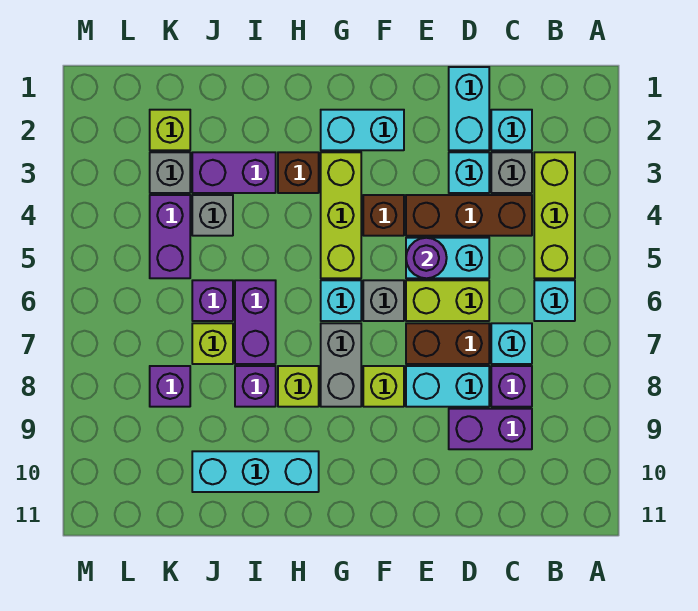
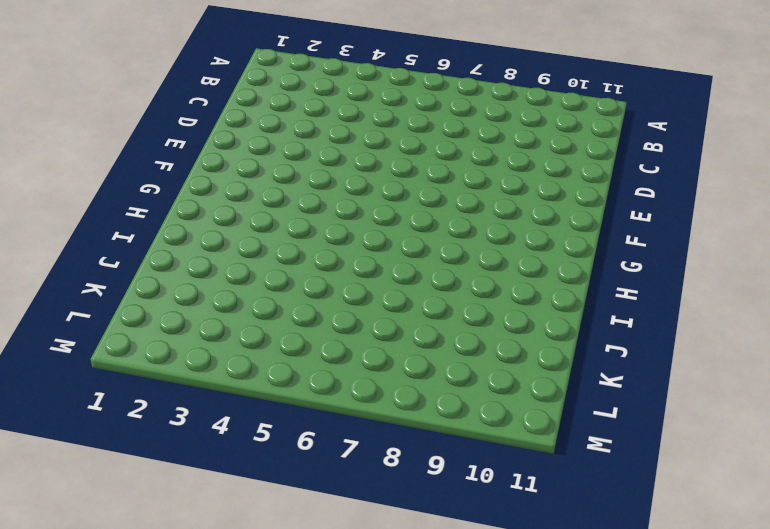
none -> lime brick B3:B5 level 1
none -> cyan brick B6 level 1
none -> cyan brick C2 level 1
none -> grey brick C3 level 1

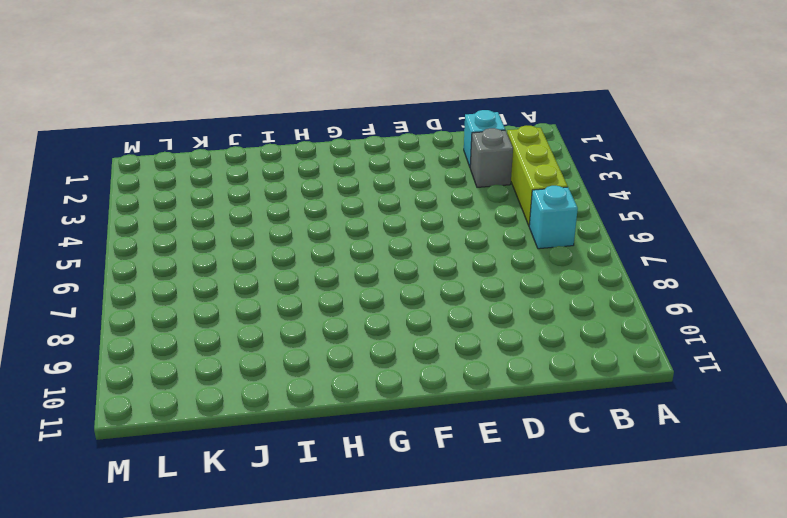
none -> brown brick C4:E4 level 1
none -> cyan brick C7 level 1
none -> purple brick C8 level 1
none -> purple brick C9:D9 level 1

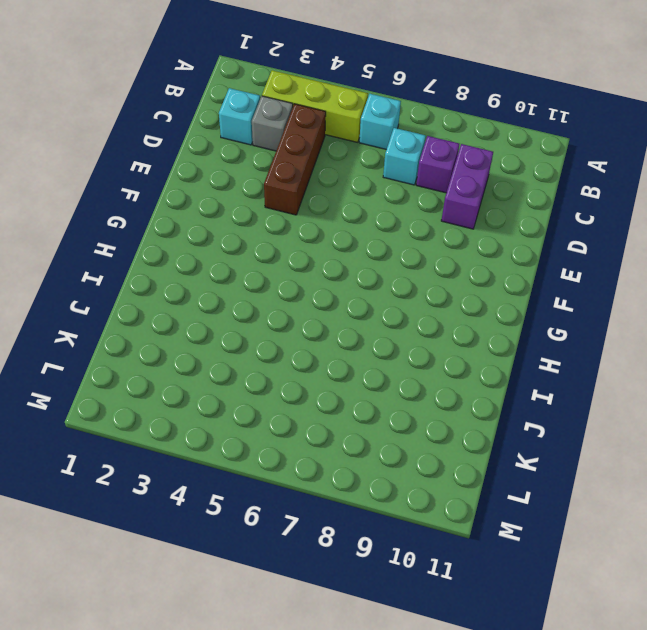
none -> cyan brick D1:D2 level 1
none -> cyan brick D3 level 1
none -> cyan brick D5:E5 level 1
none -> lime brick D6:E6 level 1

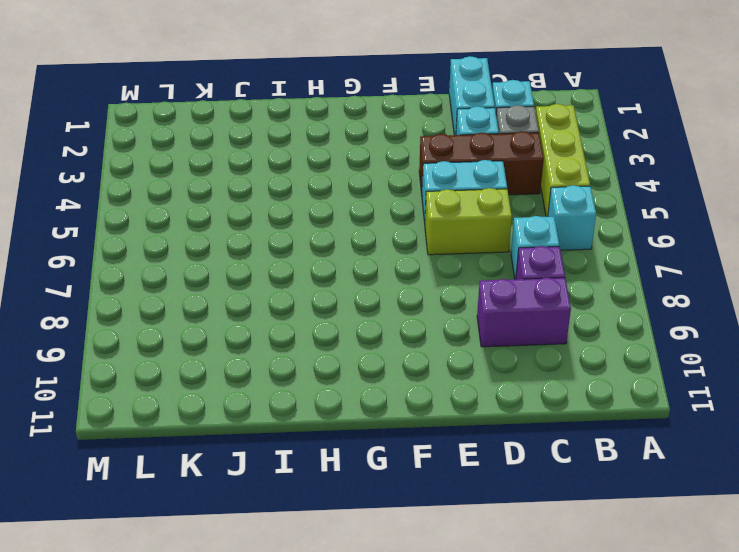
none -> brown brick D7:E7 level 1
none -> cyan brick D8:E8 level 1
none -> cyan brick F2:G2 level 1
none -> brown brick F4 level 1

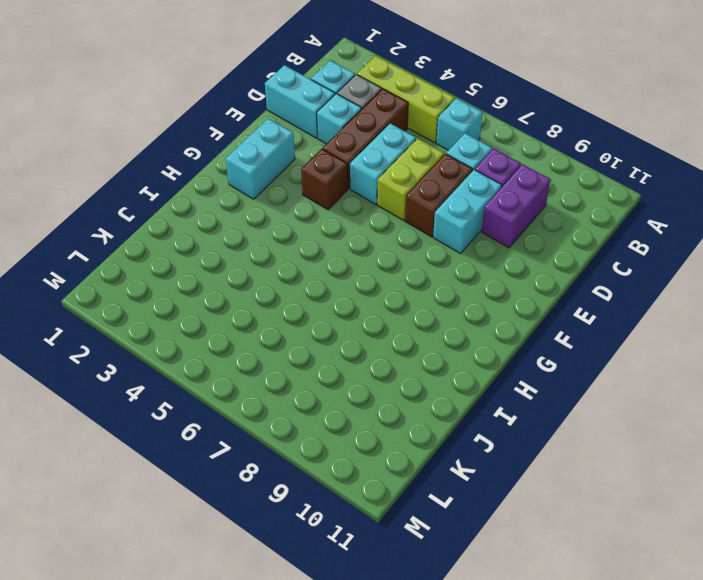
none -> grey brick F6 level 1
none -> lime brick F8 level 1
none -> lime brick G3:G5 level 1
none -> cyan brick G6 level 1

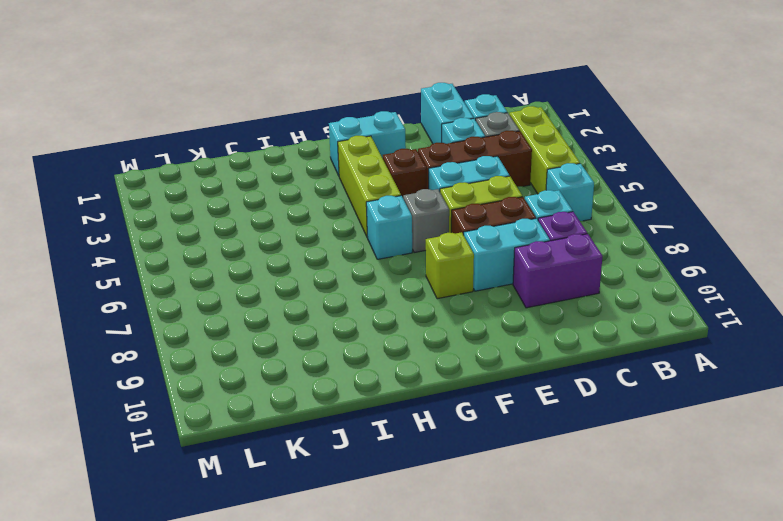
none -> grey brick G7:G8 level 1
none -> brown brick H3 level 1
none -> lime brick H8 level 1
none -> cyan brick H10:J10 level 1

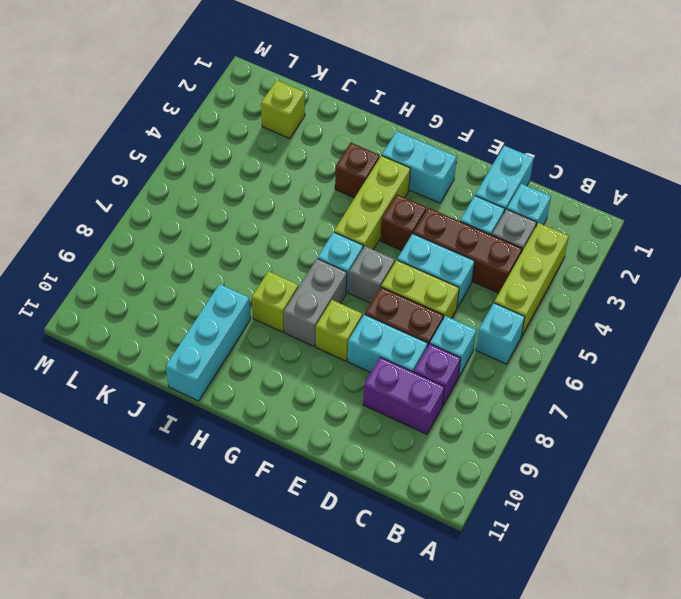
cyan brick I9:I11 level 1 -> cyan brick H10:J10 level 1
none -> purple brick I3:J3 level 1
none -> purple brick I6:I7 level 1
none -> purple brick I8 level 1
none -> grey brick J4 level 1

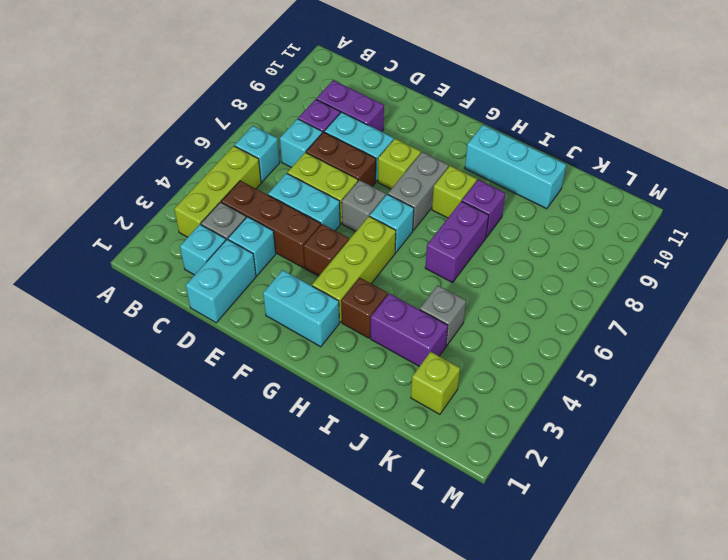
none -> purple brick J6 level 1
none -> lime brick J7 level 1
none -> grey brick K3 level 1
none -> purple brick K4:K5 level 1

